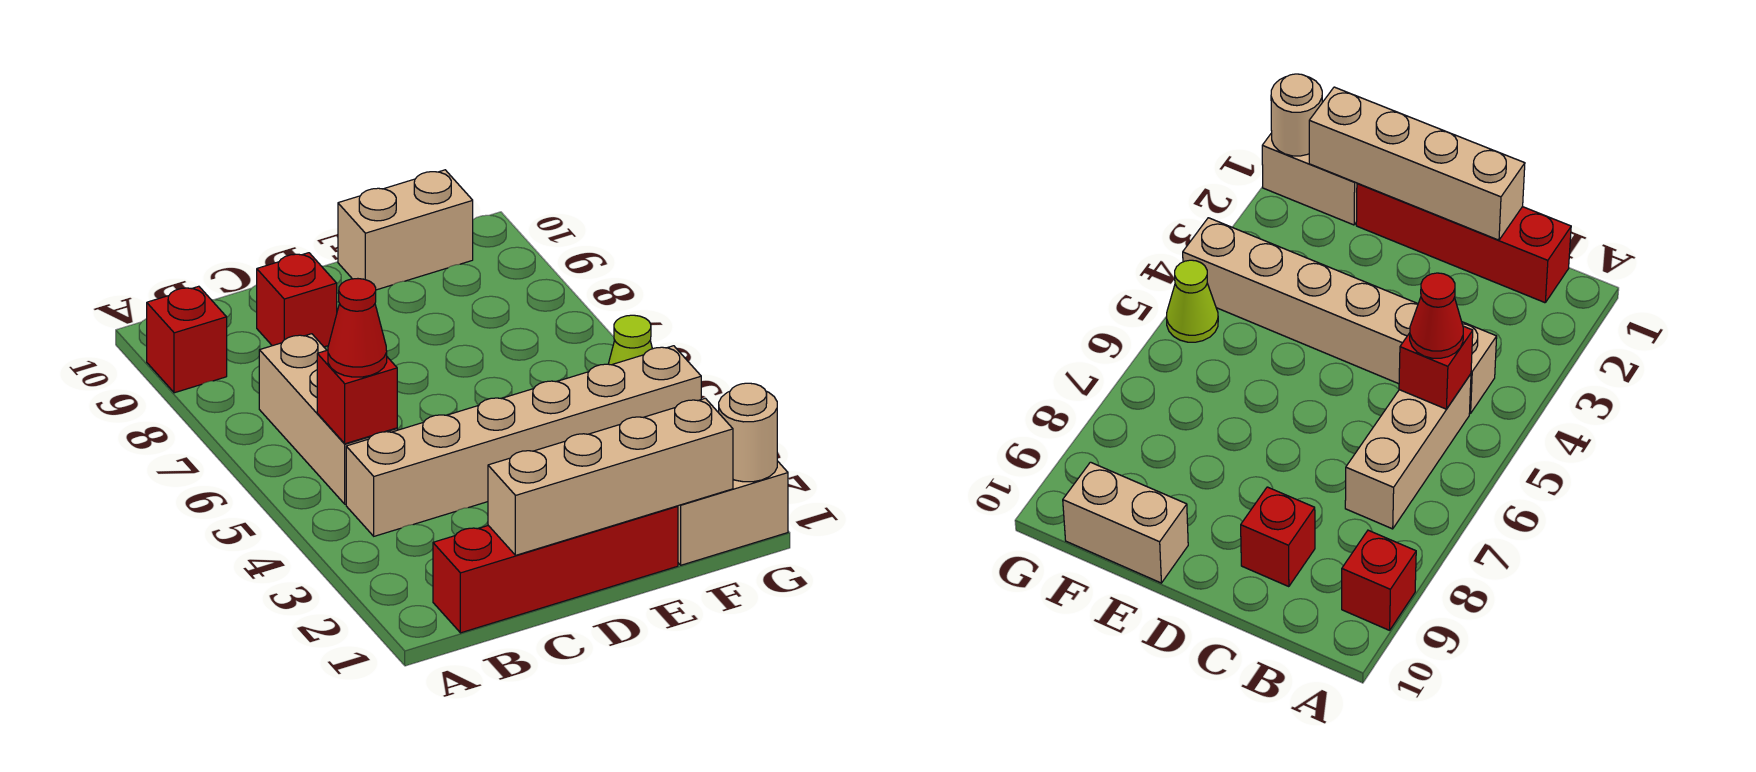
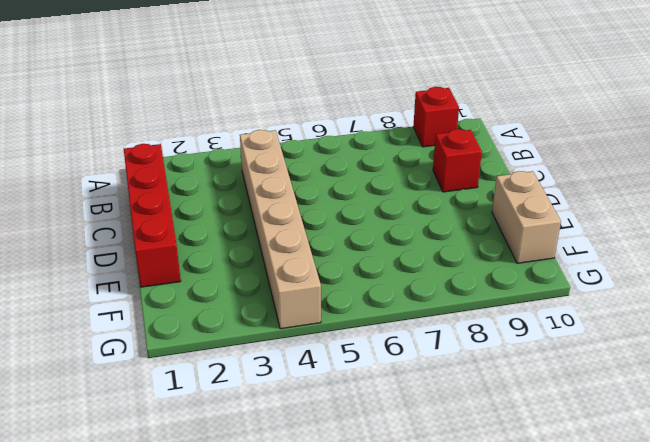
none -> tan brick B5:B7 level 1
none -> tan brick F1:G1 level 1
none -> lime cone G5 level 1

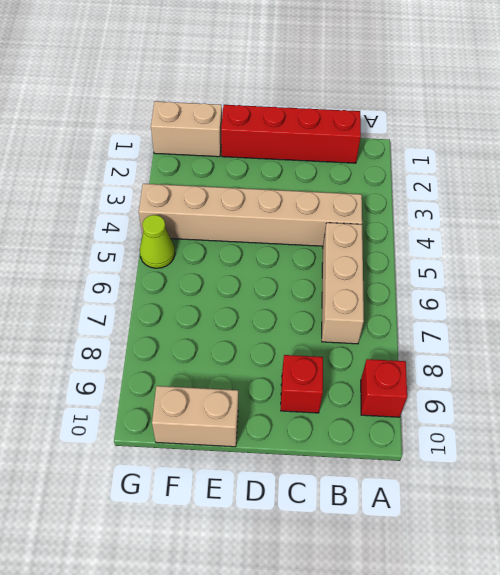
none -> red brick B5 level 2
none -> tan brick C1:F1 level 2
none -> tan round brick G1 level 2

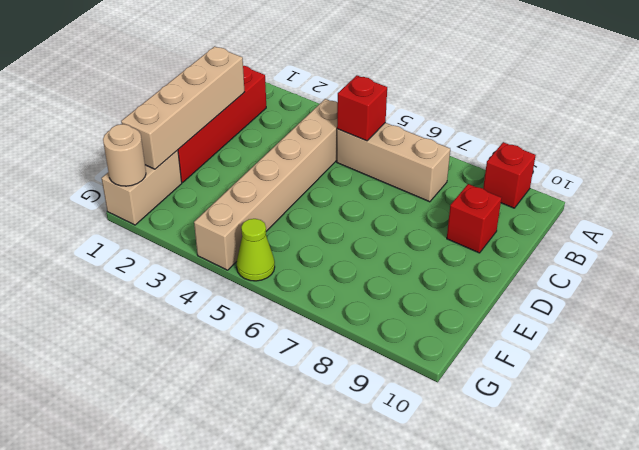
none -> tan brick E10:F10 level 1
none -> red cone B5 level 3

